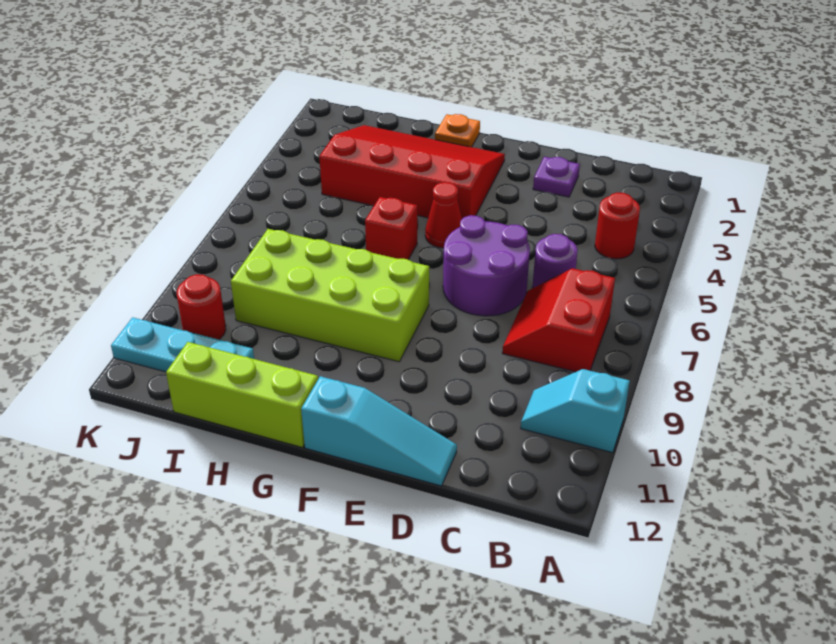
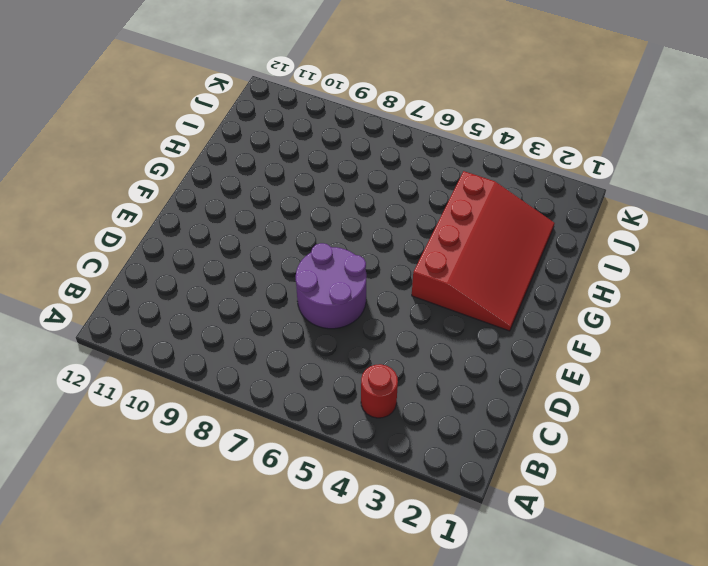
none -> cyan slope A10:B10 level 1 top A
none -> red slope B7:C8 level 1 top B
none -> purple round brick C6 level 1

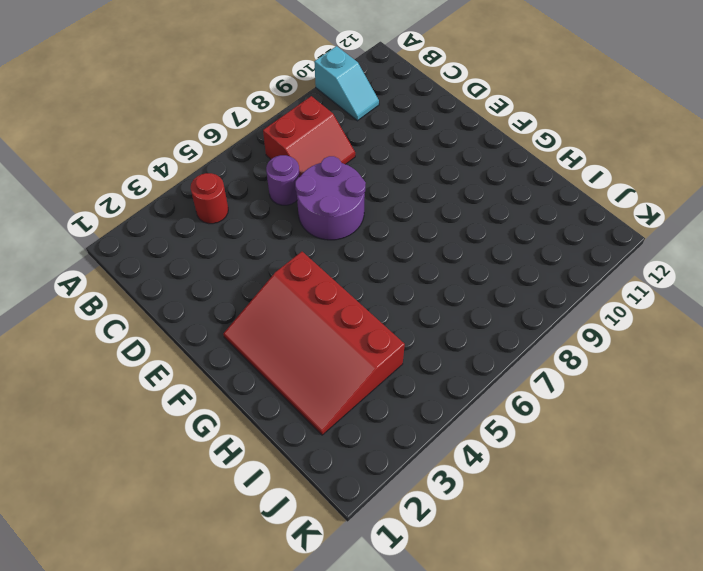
none -> purple plate D2 level 1
none -> cyan slope D12:F12 level 1 top F
none -> red cone F5 level 1

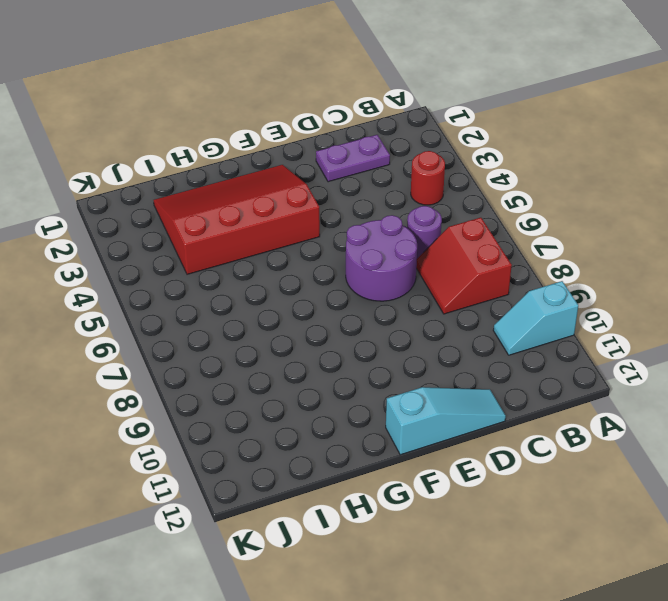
purple plate C2:D2 level 1 -> purple plate D2 level 1
none -> red cone F5 level 1
none -> lime brick F8:I9 level 1
none -> orange plate G1 level 1

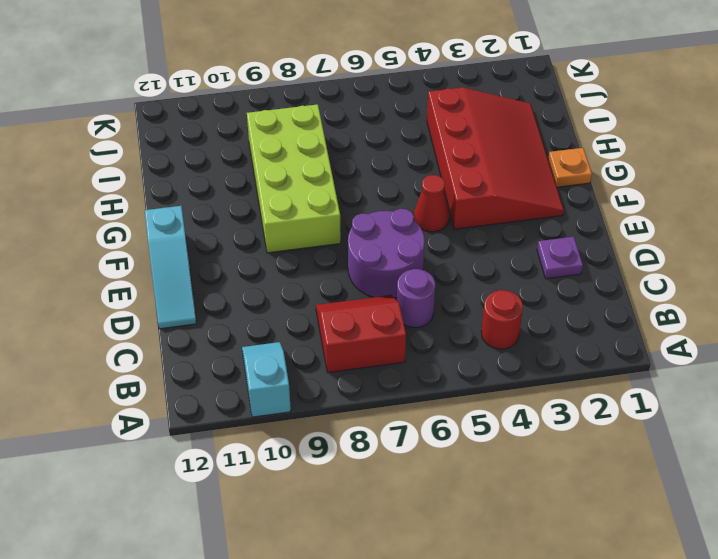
none -> red brick G6 level 1
none -> lime brick G12:I12 level 1
none -> cyan plate I11:K11 level 1

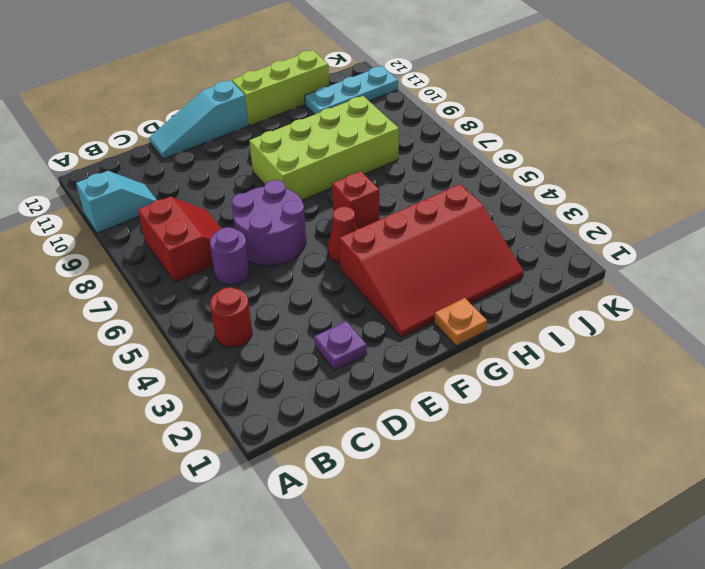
none -> red round brick J10 level 1

